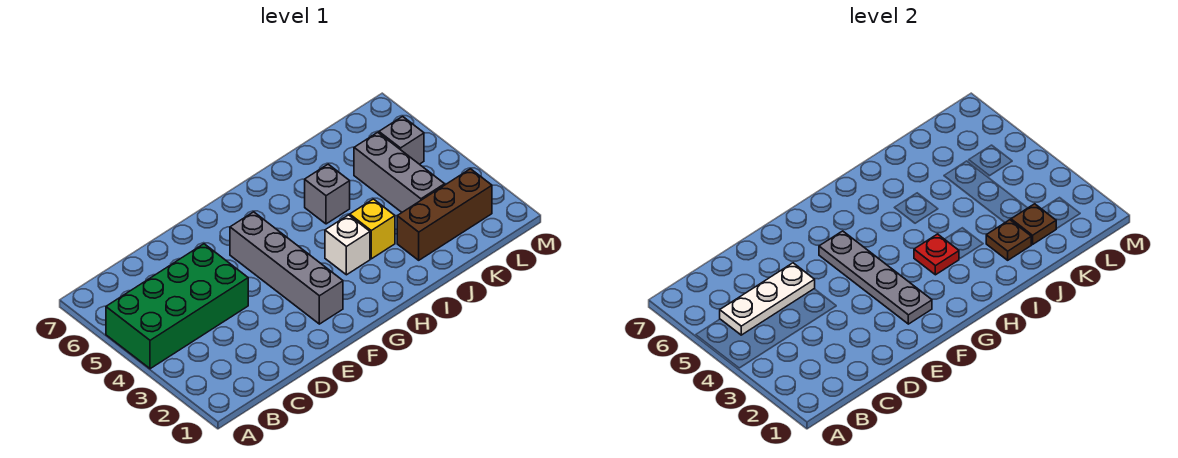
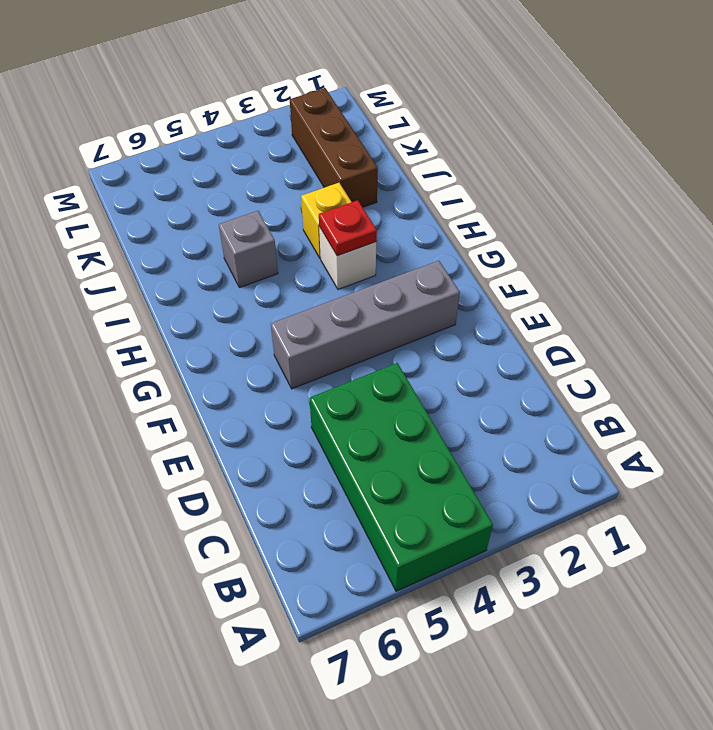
none -> grey brick K3:K5 level 1
none -> grey brick L5 level 1
none -> white plate B5:D5 level 2

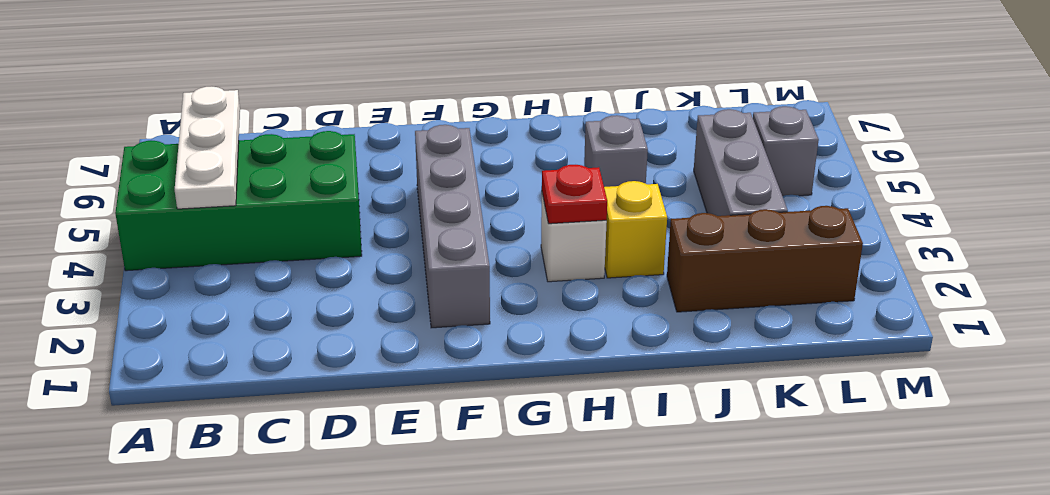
white plate B4:B6 level 2 -> white plate B5:D5 level 2
none -> grey plate F2:F5 level 2
none -> brown plate J2 level 2
none -> brown plate K2 level 2

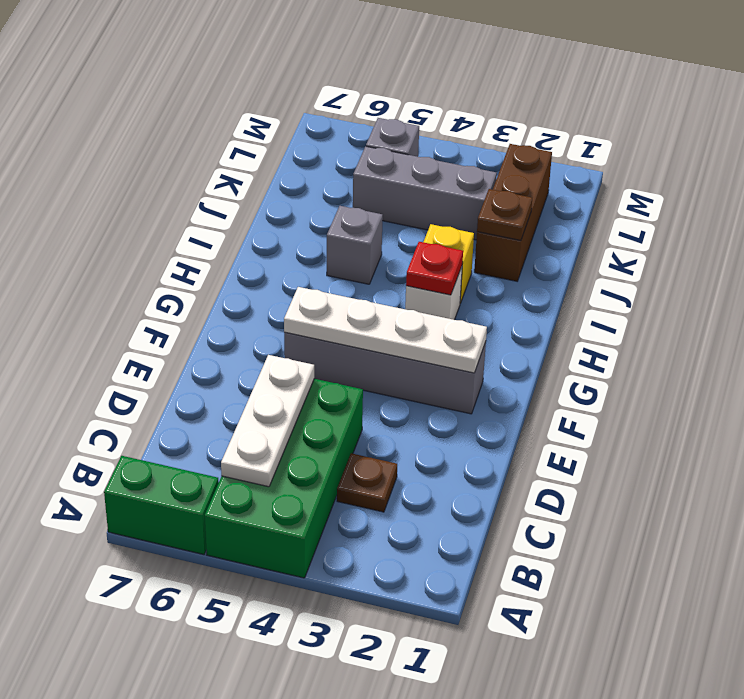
green brick A6:A7 level 1 -> none
brown plate C3 level 1 -> brown plate K2 level 2
white plate F2:F5 level 2 -> grey plate F2:F5 level 2

